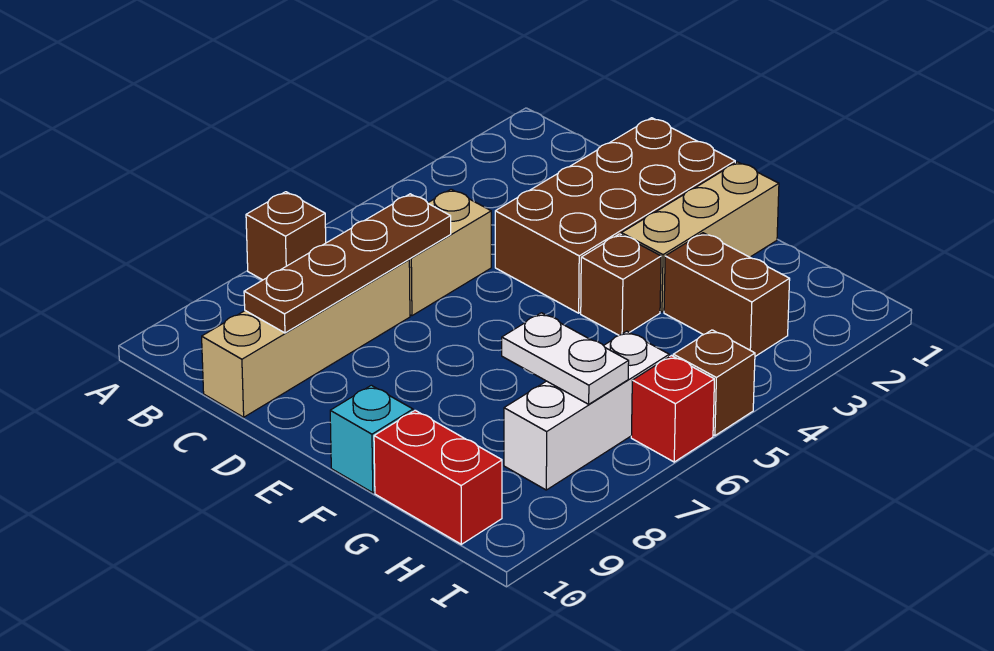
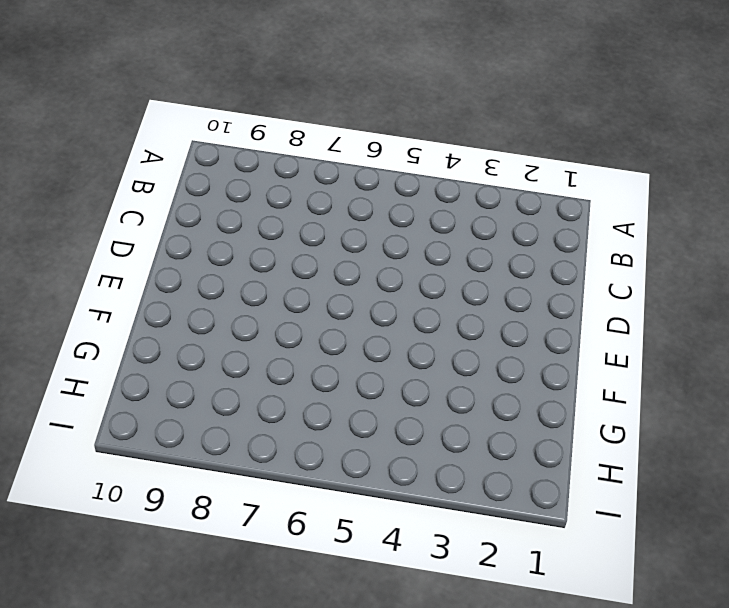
none -> brown brick A7 level 1
none -> tan brick C5:C6 level 1
none -> tan brick C7:C10 level 1

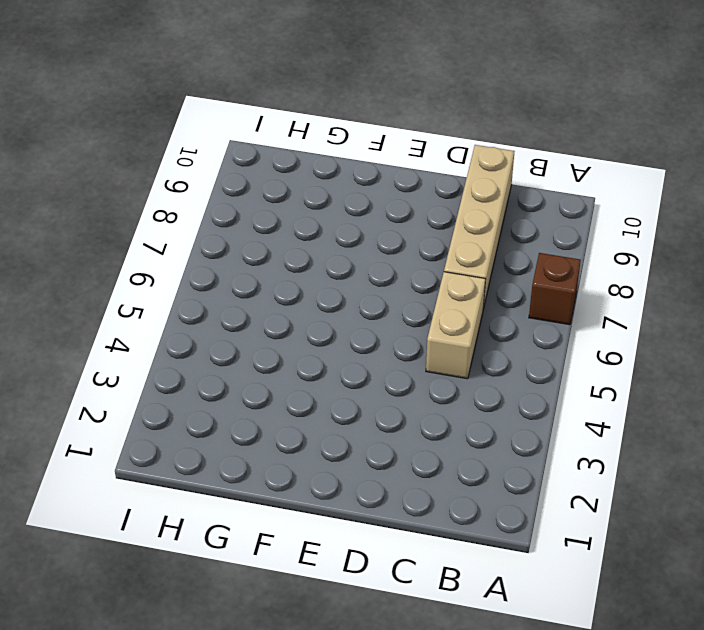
none -> brown brick D1:E4 level 1
none -> tan brick F1:F3 level 1
none -> brown brick F4 level 1

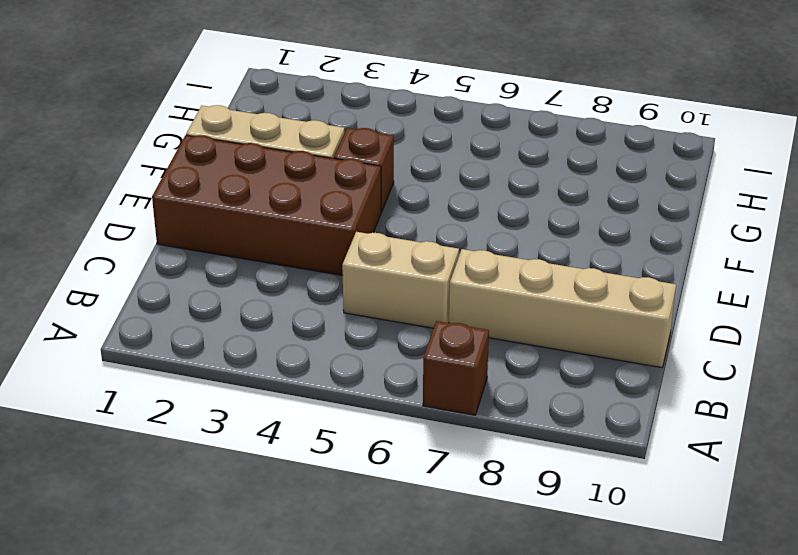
none -> cyan brick F10 level 1
none -> brown brick G3:H3 level 1
none -> red brick G10:H10 level 1

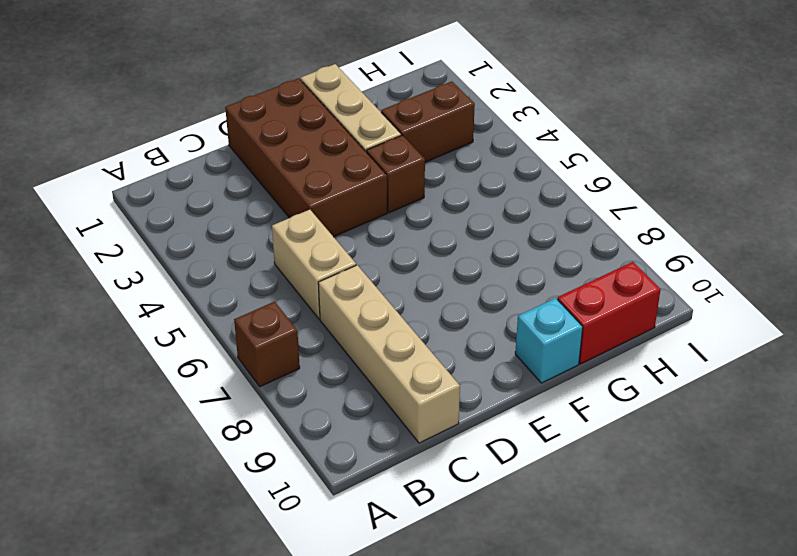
none -> white brick H6:H8 level 1
none -> brown brick I5 level 1
none -> red brick I6 level 1

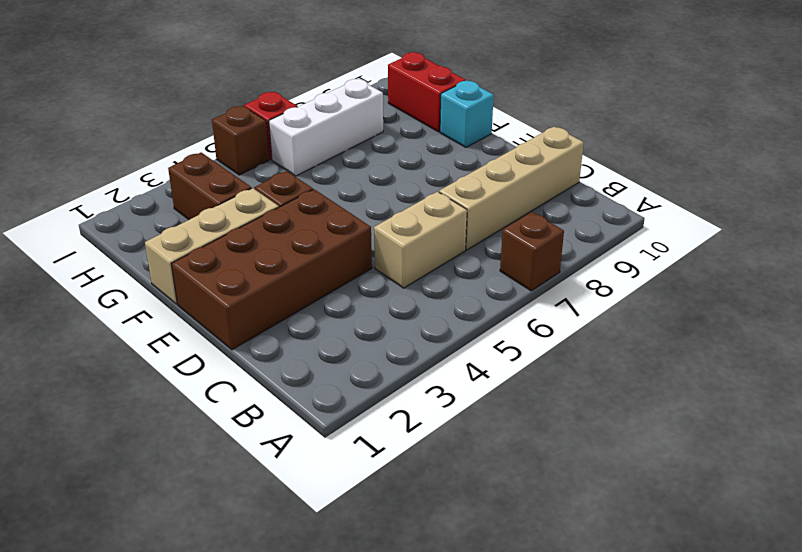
none -> brown plate C6:C9 level 2
none -> white plate G7:H7 level 2

